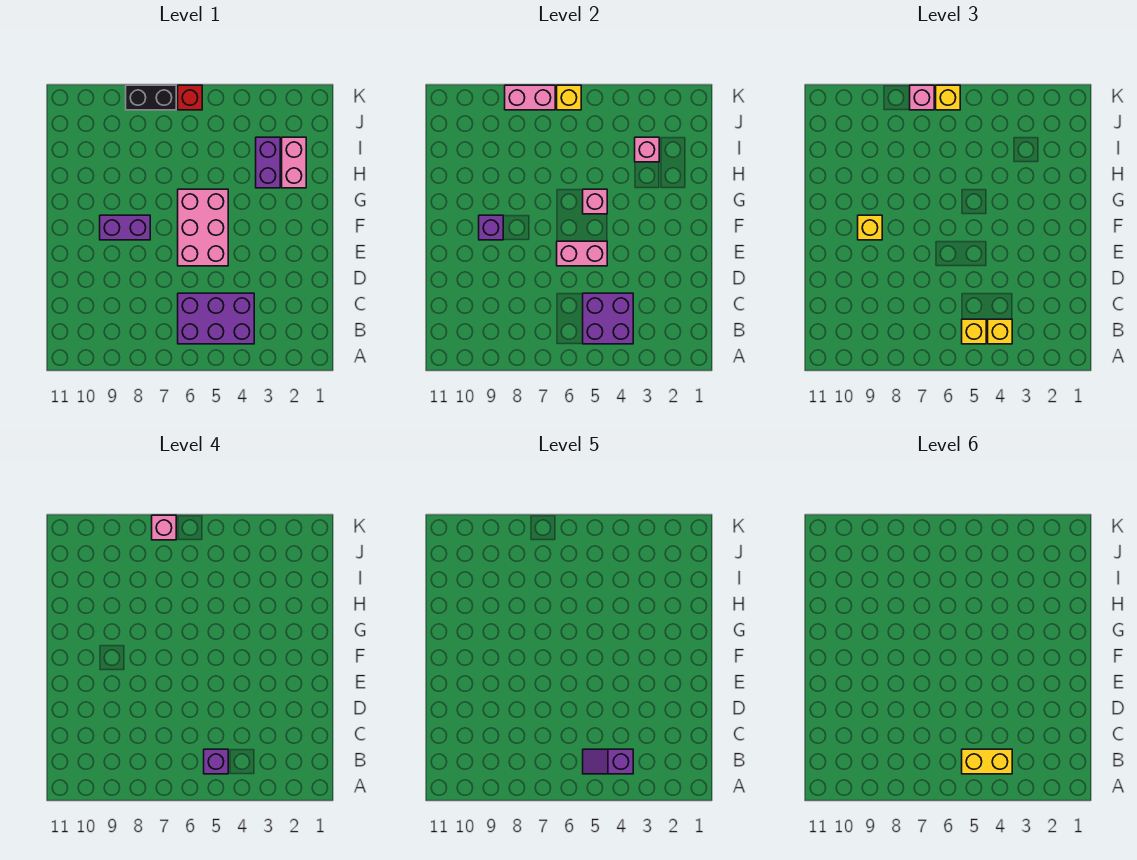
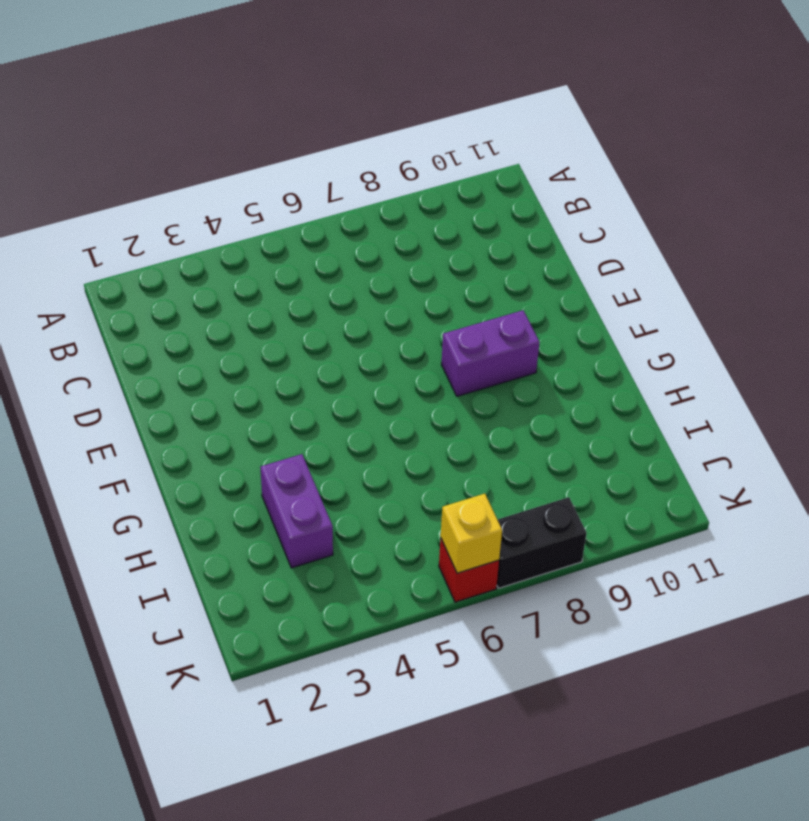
none -> purple brick B4:C6 level 1
none -> pink brick E5:G6 level 1
none -> pink brick H2:I2 level 1

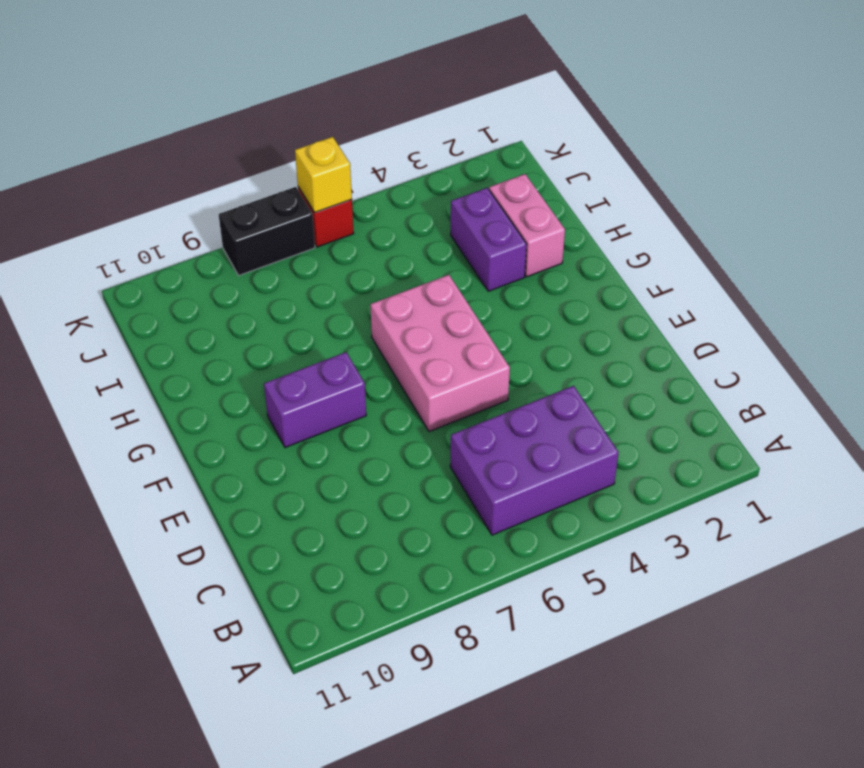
none -> purple brick B4:C5 level 2
none -> pink brick E5:E6 level 2
none -> purple brick F9 level 2

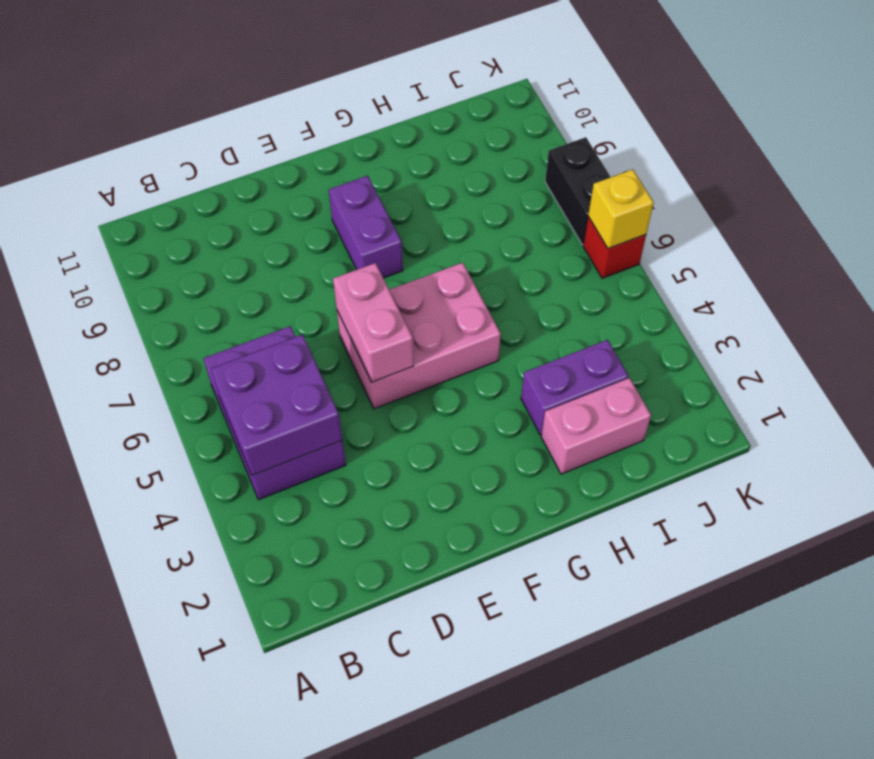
none -> purple brick F9 level 2
none -> pink brick G5 level 2
none -> pink brick I3 level 2

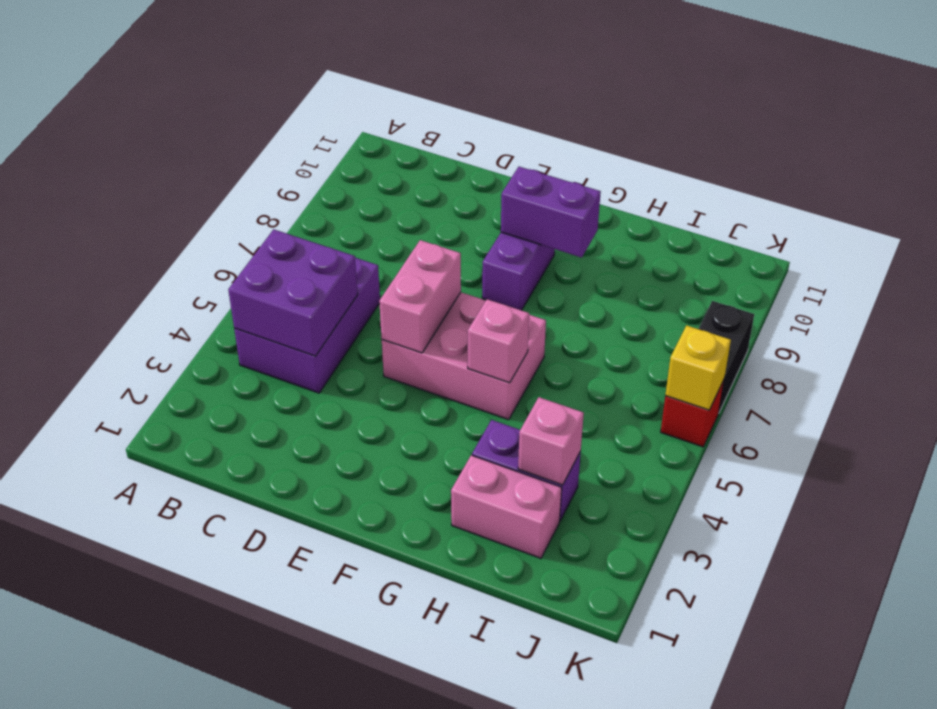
purple brick F9:G9 level 2 -> purple brick F9 level 2
none -> pink brick K7:K8 level 2
none -> yellow brick B4 level 3
none -> yellow brick B5 level 3

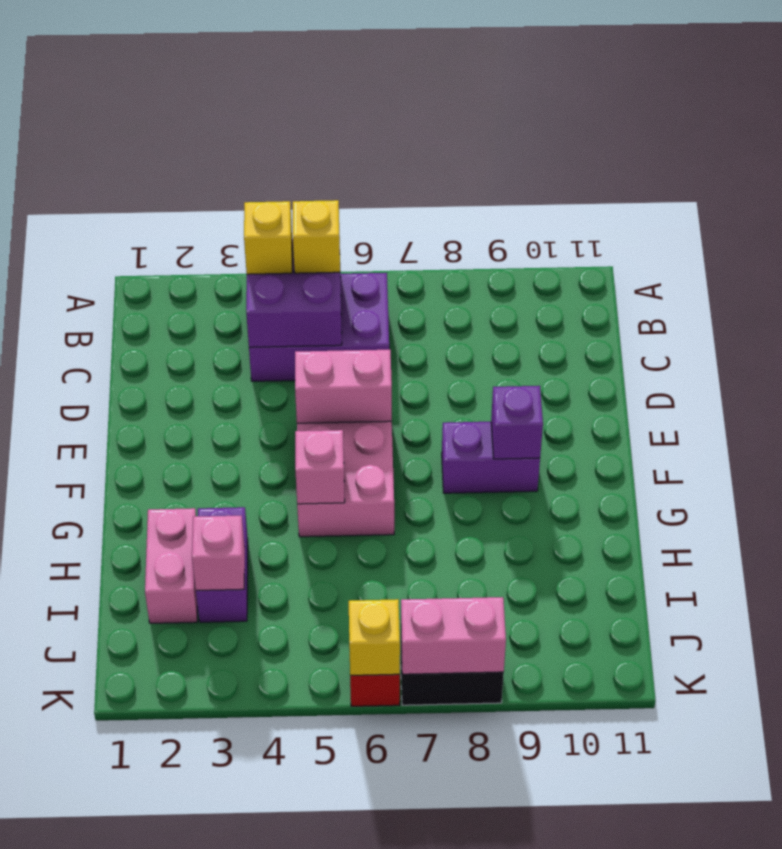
none -> yellow brick F9 level 3
none -> yellow brick K6 level 3
none -> pink brick K7 level 3

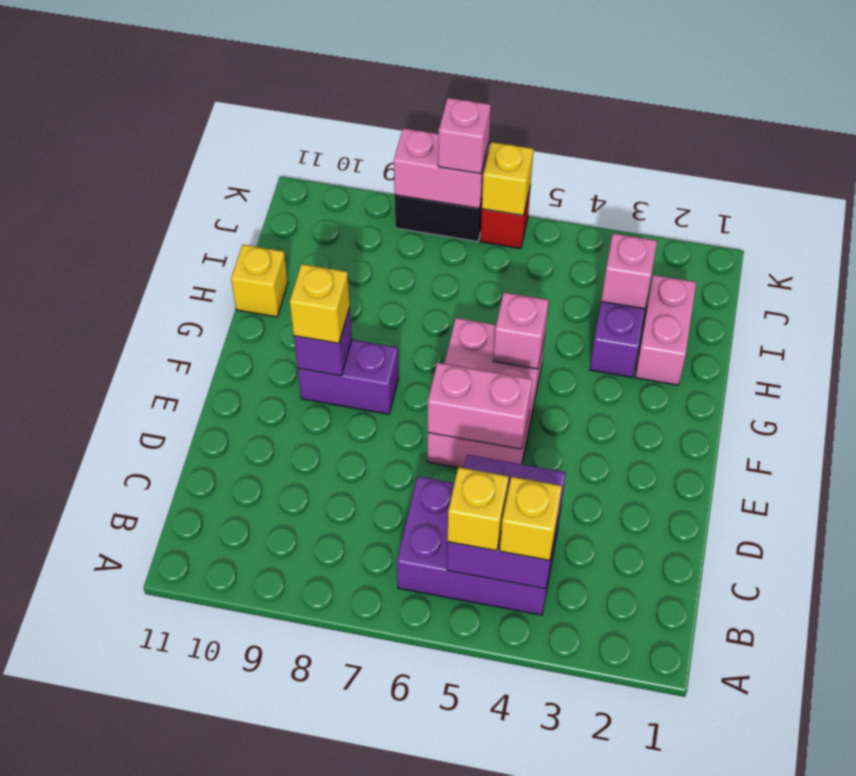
yellow brick H11 level 1 -> yellow brick K6 level 3
none -> purple brick B5 level 4
none -> pink brick K7 level 4
none -> purple slope B4:B5 level 5 top 4

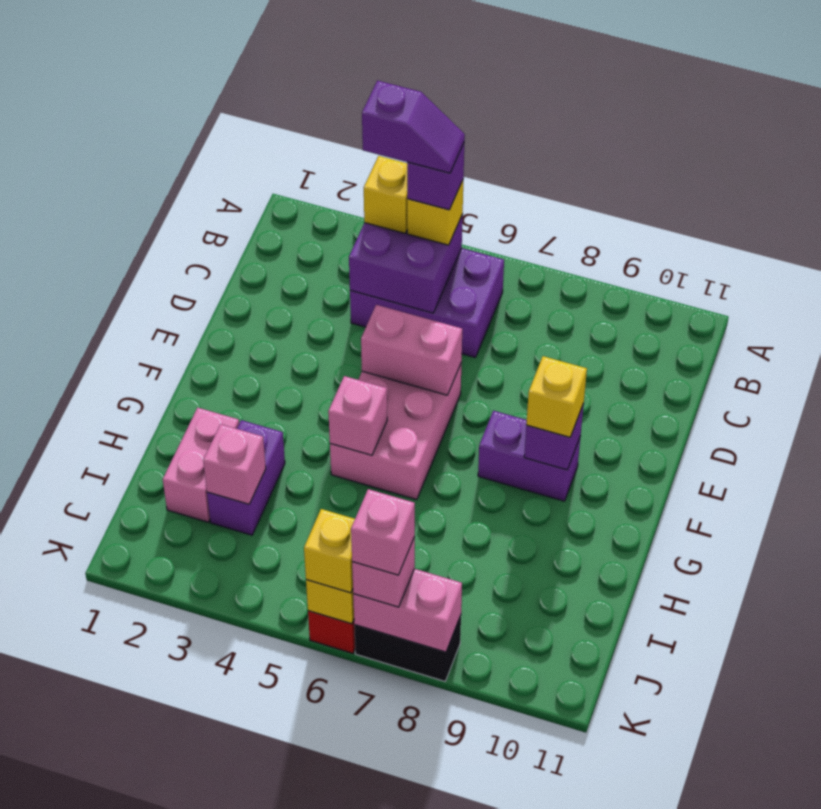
none -> yellow brick B4:B5 level 6

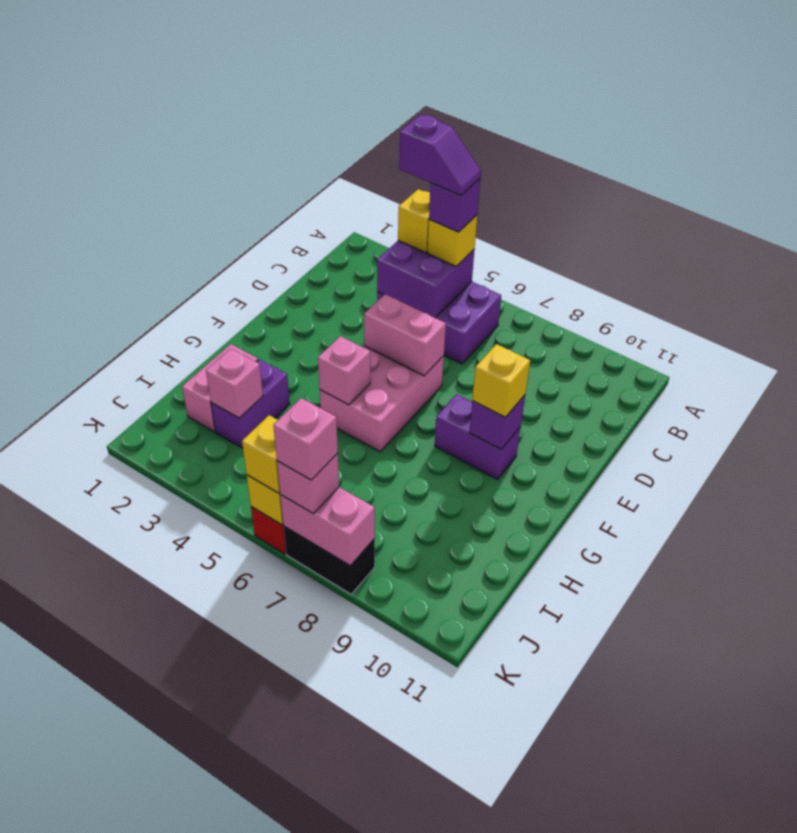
none -> yellow brick B4:B5 level 6

